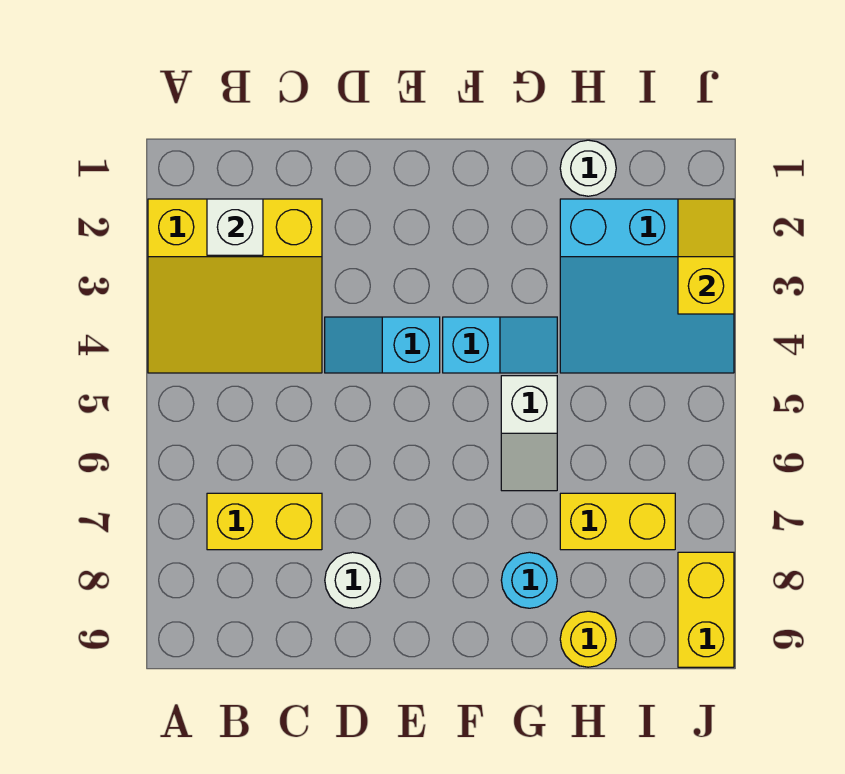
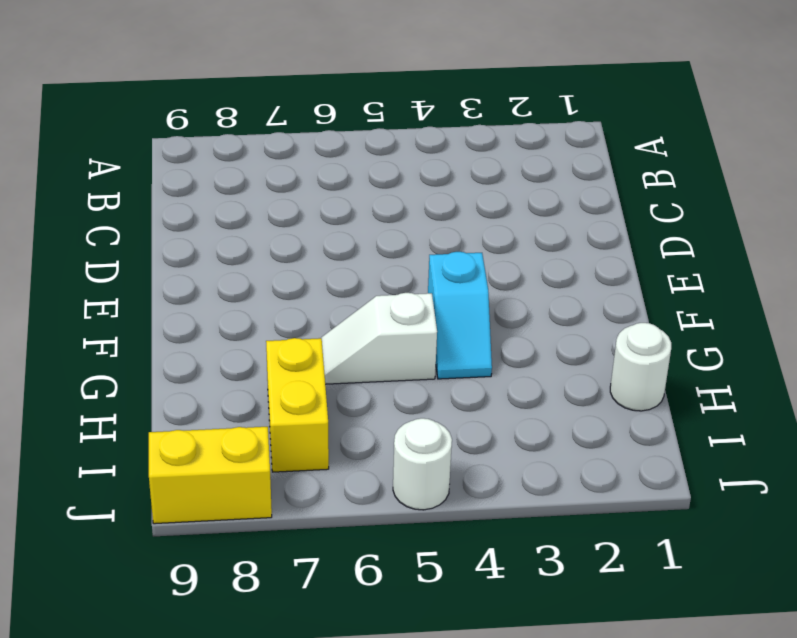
white round brick J5 level 1 -> white round brick D8 level 1
none -> yellow slope A2:C4 level 1 top 2
none -> yellow brick B7:C7 level 1
none -> cyan slope D4:E4 level 1 top E

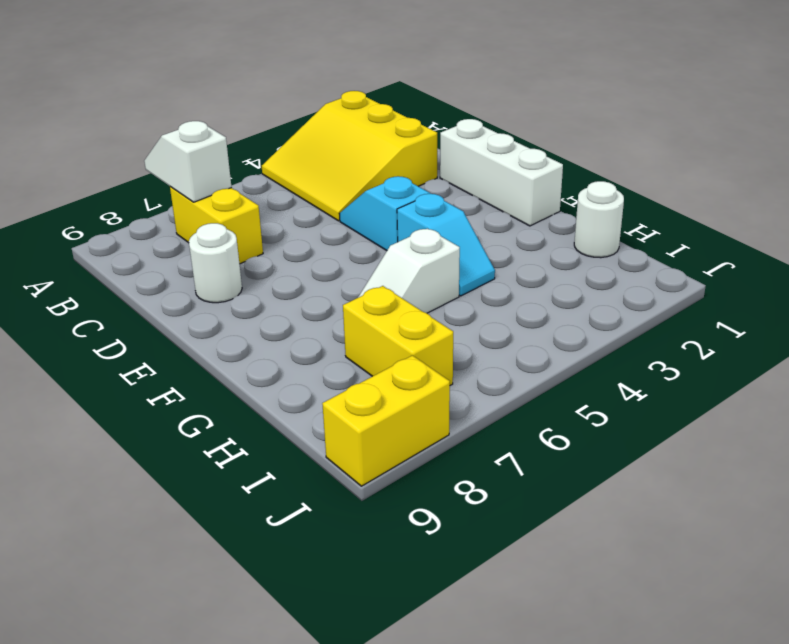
white slope A7:B7 level 2 top B -> none
white brick D1:F1 level 1 -> none
none -> cyan round brick G8 level 1
none -> cyan slope H2:J4 level 1 top 2
none -> yellow round brick H9 level 1

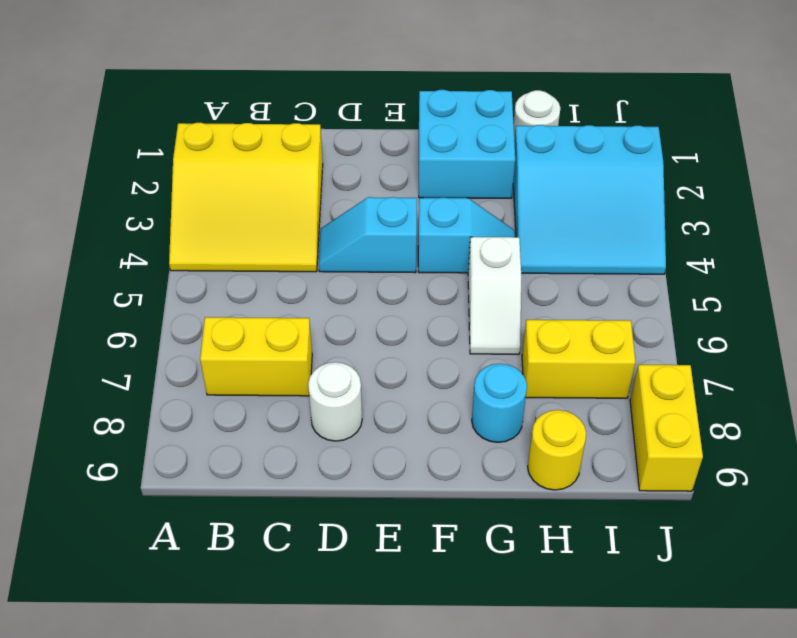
cyan brick F1:G2 level 1 -> none
none -> white brick B2 level 2
none -> yellow slope J2:J3 level 2 top 3

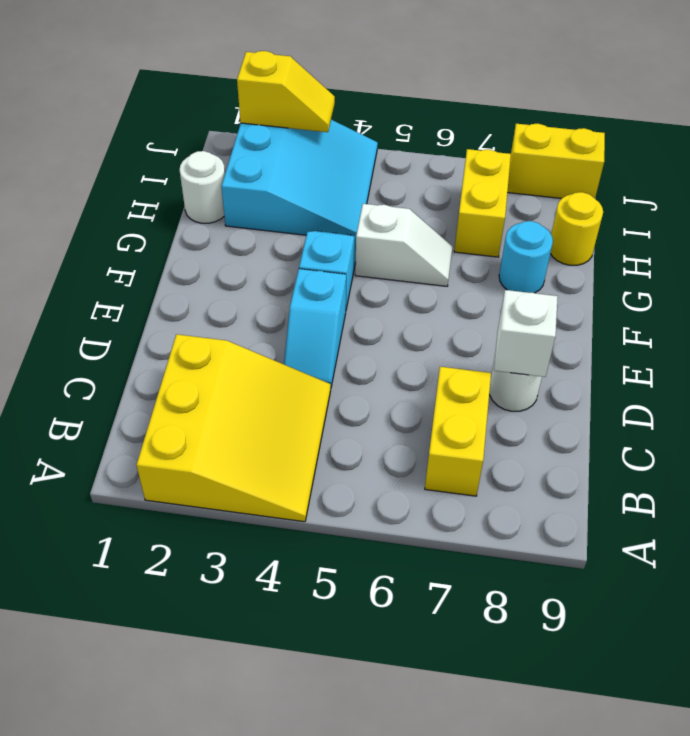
white brick D8 level 2 -> white brick B2 level 2
yellow slope J2:J3 level 2 top 2 -> yellow slope J2:J3 level 2 top 3

